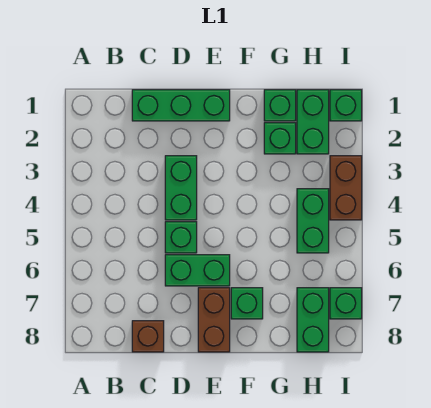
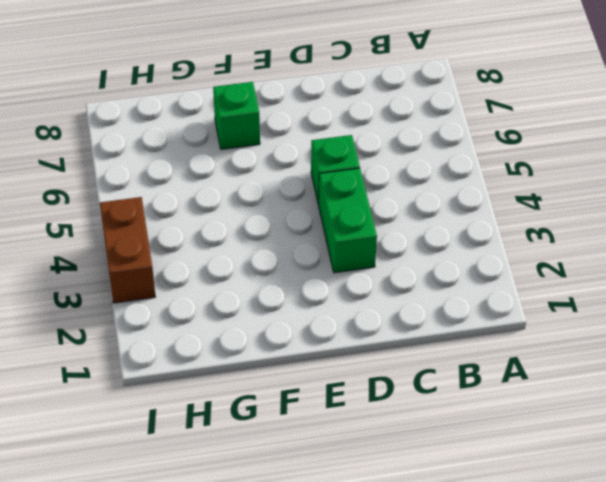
none -> green brick C1:E1 level 1
none -> brown brick C8 level 1
none -> green brick D6:E6 level 1

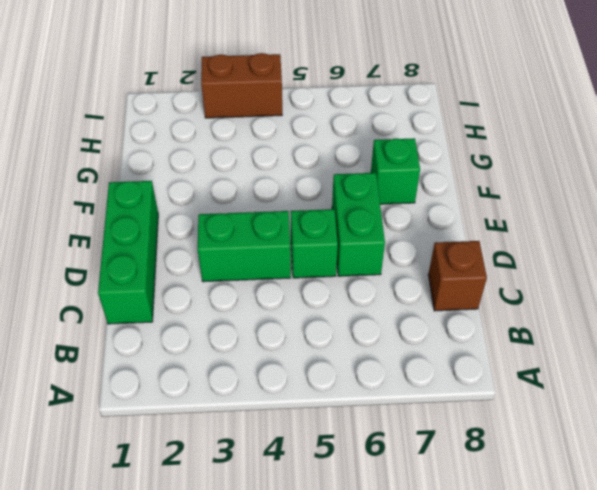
none -> brown brick E7:E8 level 1
none -> green brick G1 level 1
none -> green brick G2 level 1

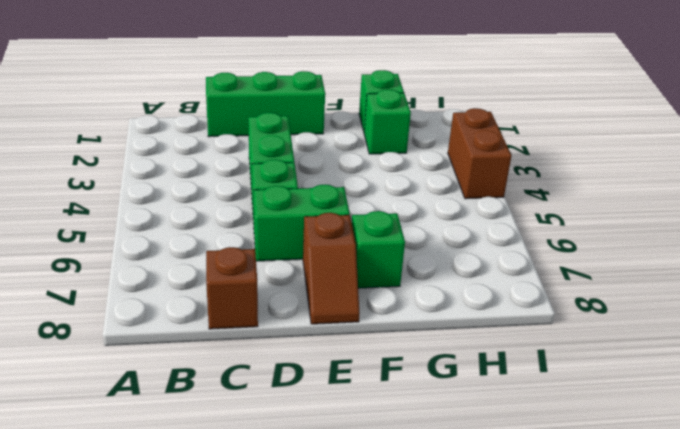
brown slope E7:E8 level 1 top 7 -> brown brick E7:E8 level 1
none -> green brick H1:H2 level 1
none -> green brick H4:H5 level 1
none -> green brick H7:H8 level 1

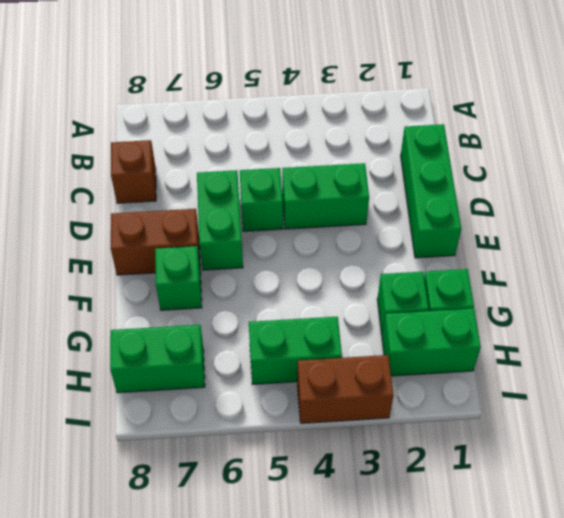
none -> green brick I1 level 1
none -> green brick I7 level 1

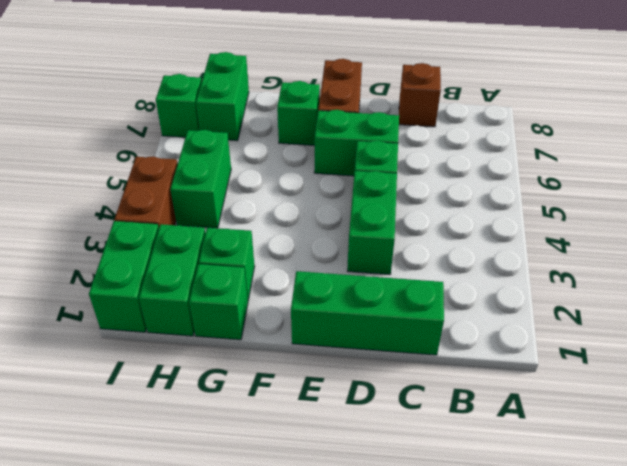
green brick I1:I2 level 1 -> green brick I1 level 1

